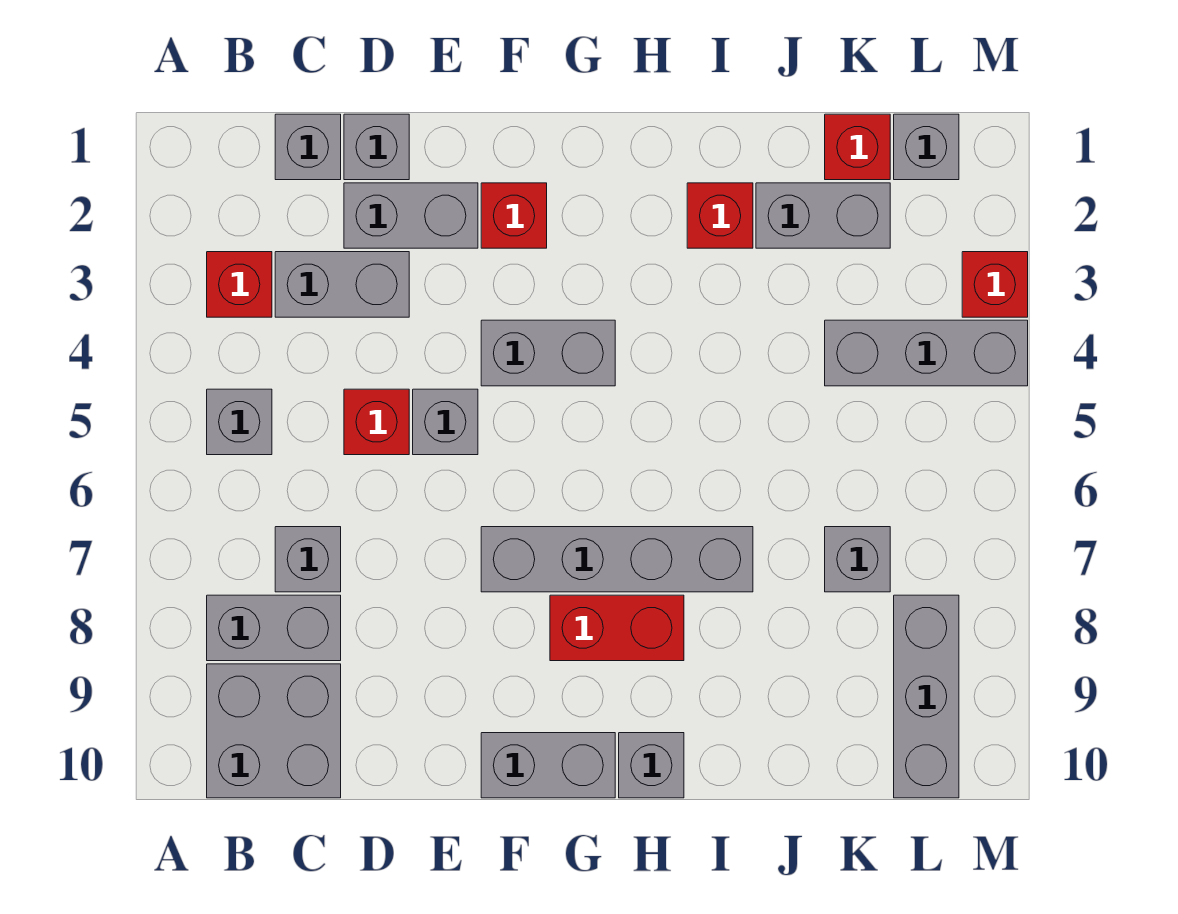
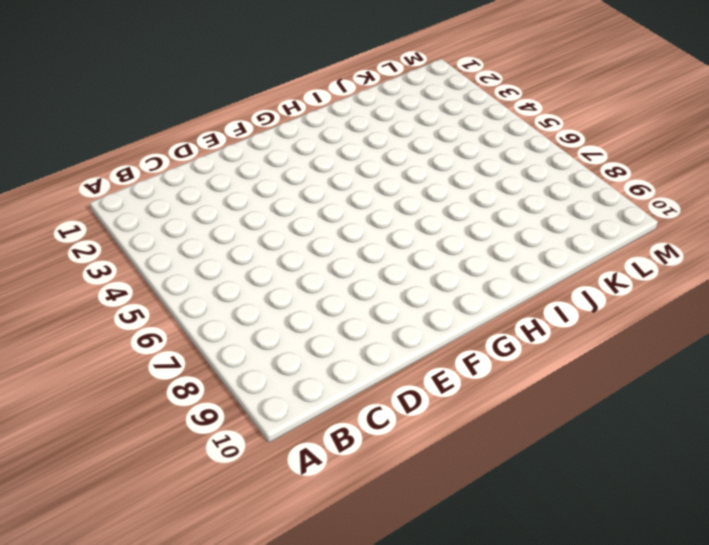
none -> red brick B3 level 1
none -> grey brick B5 level 1
none -> grey brick B8:C8 level 1

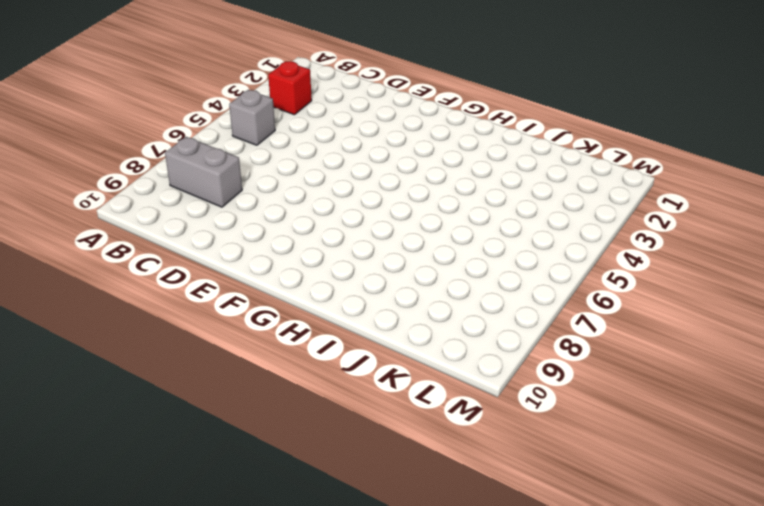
none -> grey brick B9:C10 level 1
none -> grey brick C1 level 1
none -> grey brick C3:D3 level 1

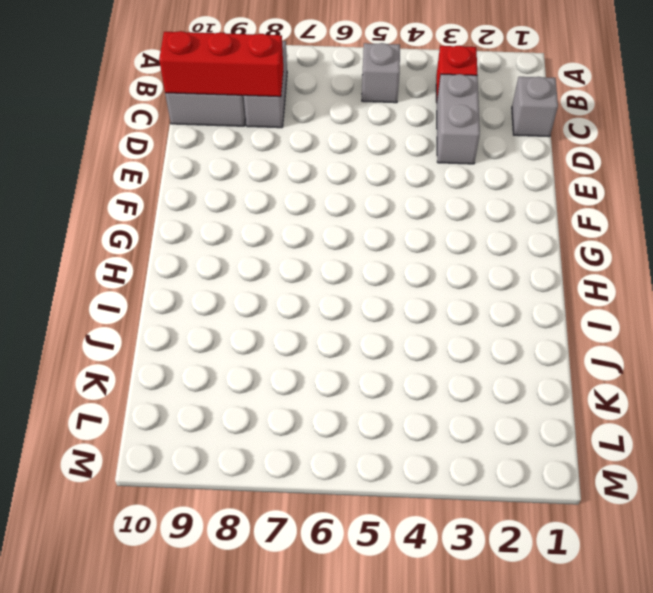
red brick C8:C10 level 2 -> none
none -> grey brick C7 level 1
none -> grey brick D1 level 1
none -> grey brick D2:E2 level 1

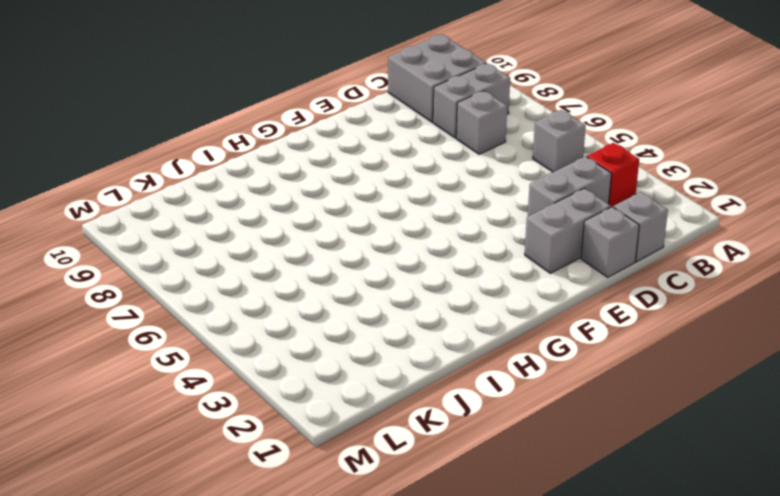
none -> red brick D5 level 1
none -> grey brick E5 level 1
none -> red brick F2 level 1

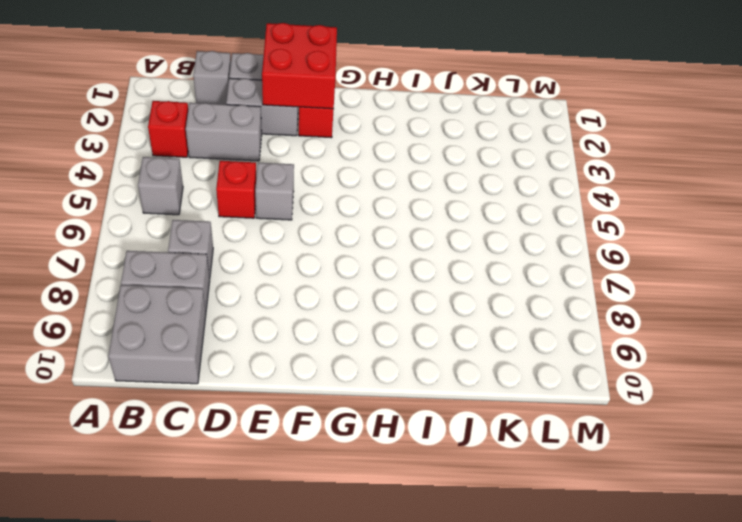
red brick E1:F2 level 2 -> none
none -> grey brick F4:G4 level 1
none -> grey brick F7:I7 level 1
none -> grey brick F10:G10 level 1

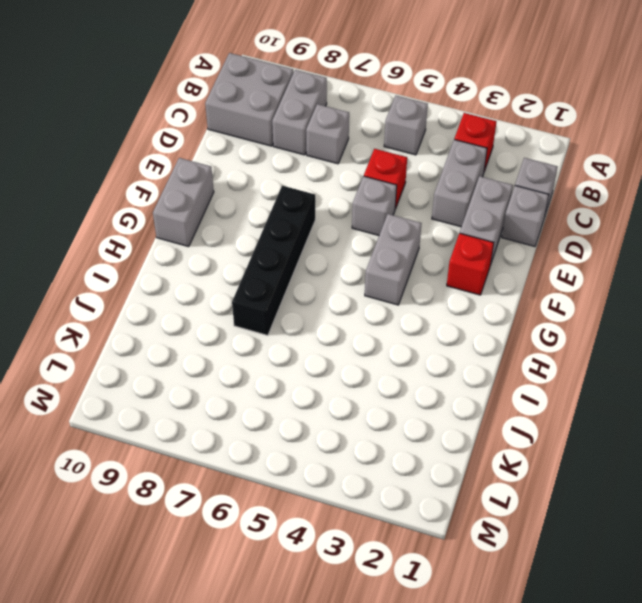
black brick F7:I7 level 1 -> grey brick F7:I7 level 1
none -> red brick G8:H8 level 1
none -> grey brick H10 level 1
none -> red brick I2 level 1

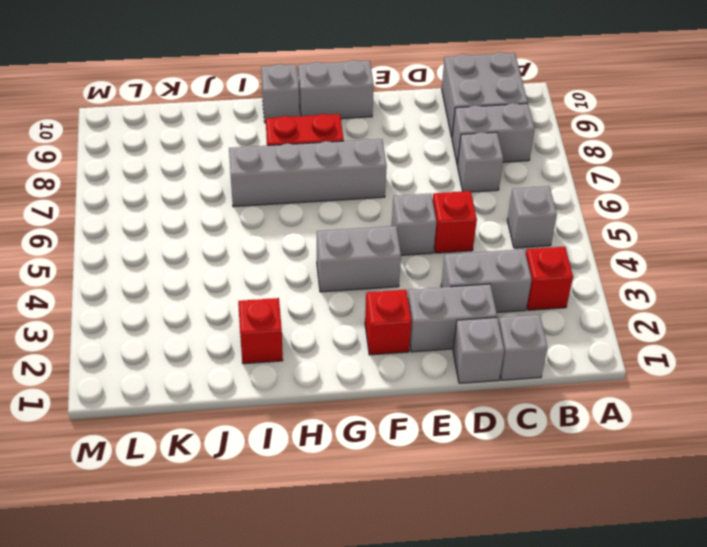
none -> grey brick J2:K2 level 1
none -> red brick K1 level 1
none -> grey brick K4:M4 level 1

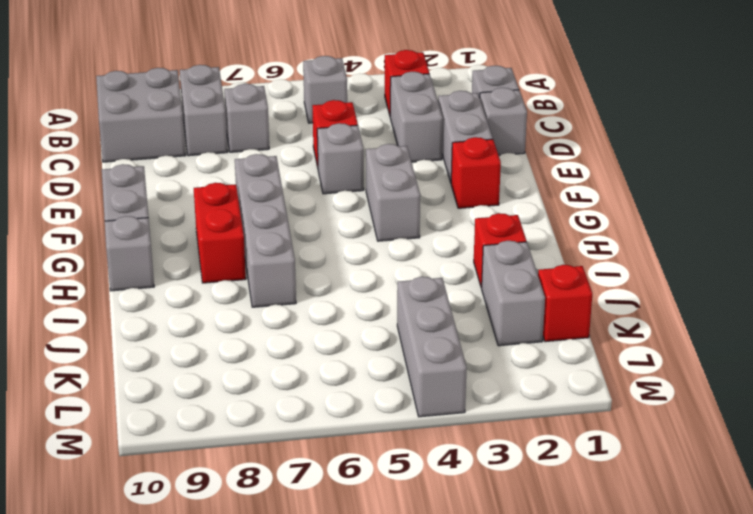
none -> grey brick K7 level 1
none -> grey brick L1 level 1
none -> grey brick L8:L10 level 1

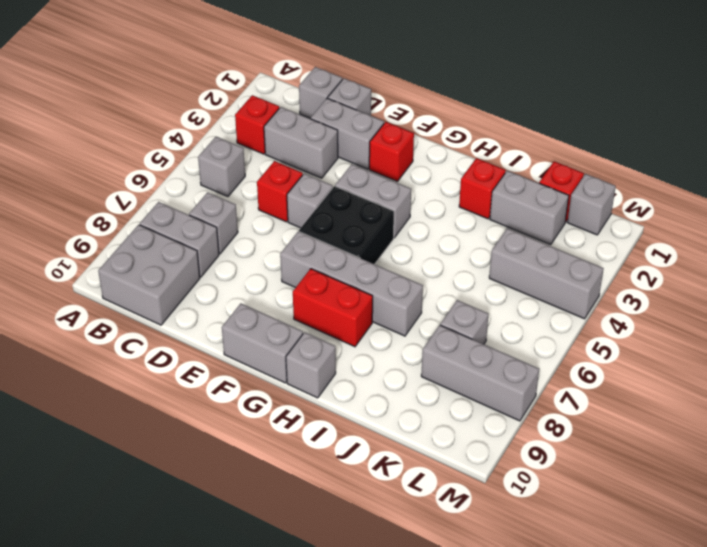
black brick F5:G6 level 1 -> none
grey brick K8:M8 level 1 -> grey brick L8:L10 level 1
none -> red brick M3 level 1

